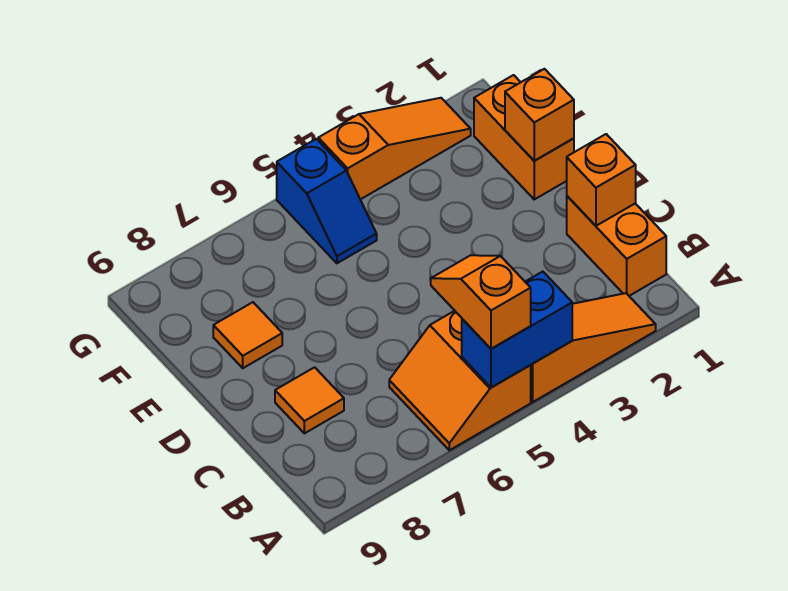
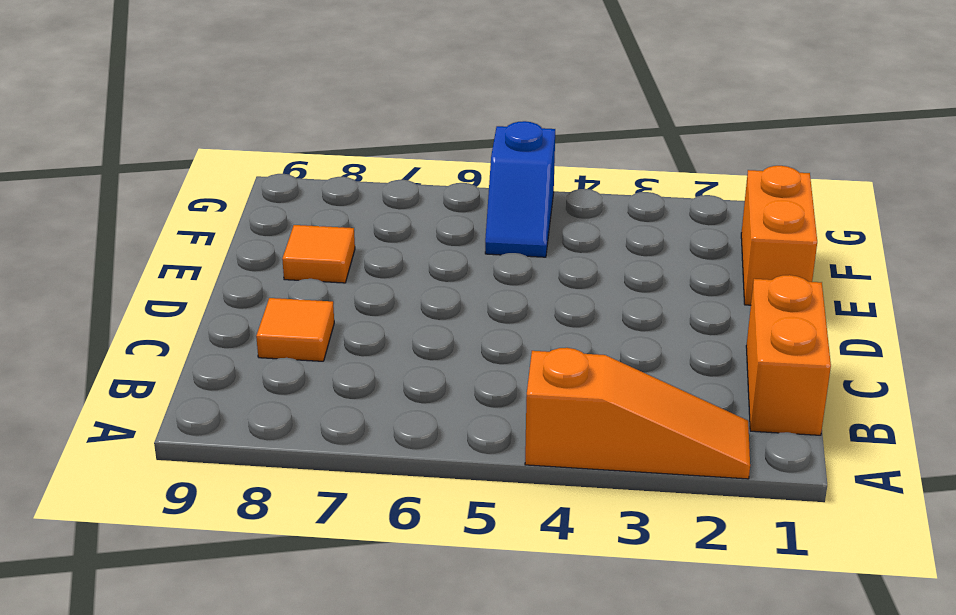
none -> orange slope A5:B6 level 1 top 5
none -> orange slope G2:G4 level 1 top 4
none -> blue brick A4:A5 level 2

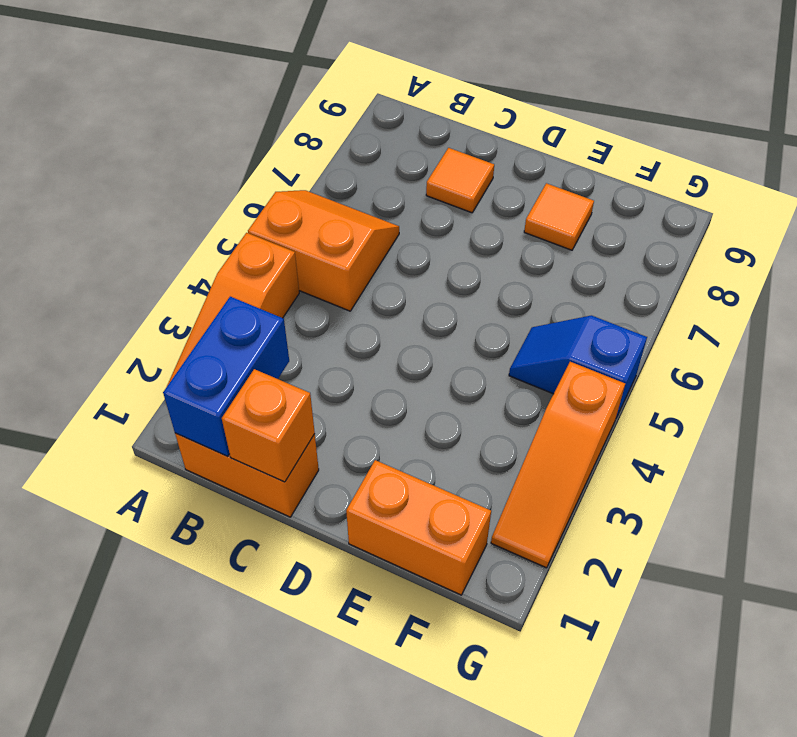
blue brick B1:B2 level 2 -> blue brick A4:A5 level 2
none -> orange brick E1 level 2
none -> orange slope A5:B5 level 3 top A

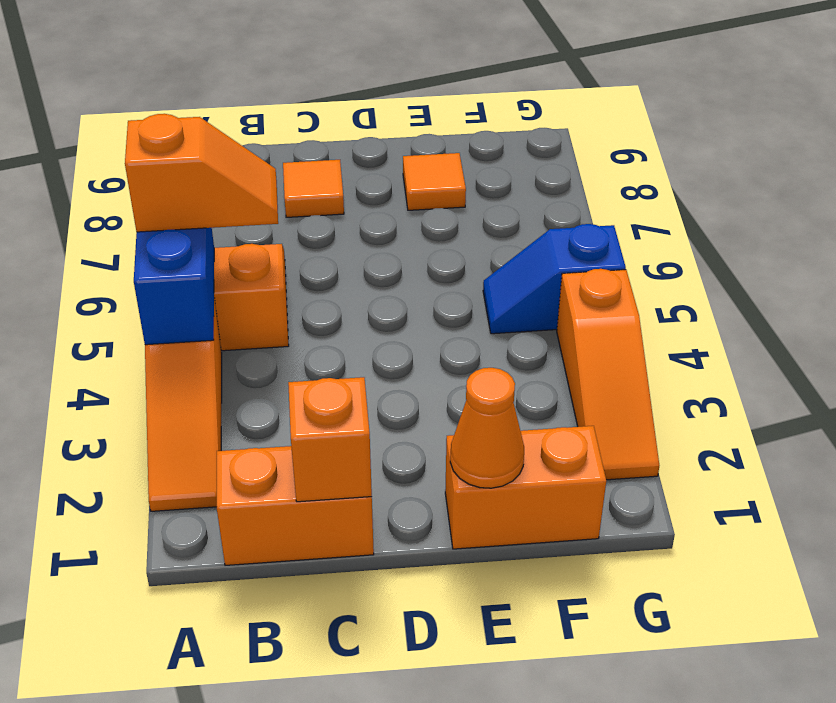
orange cone E1 level 2 -> orange brick E1 level 2

